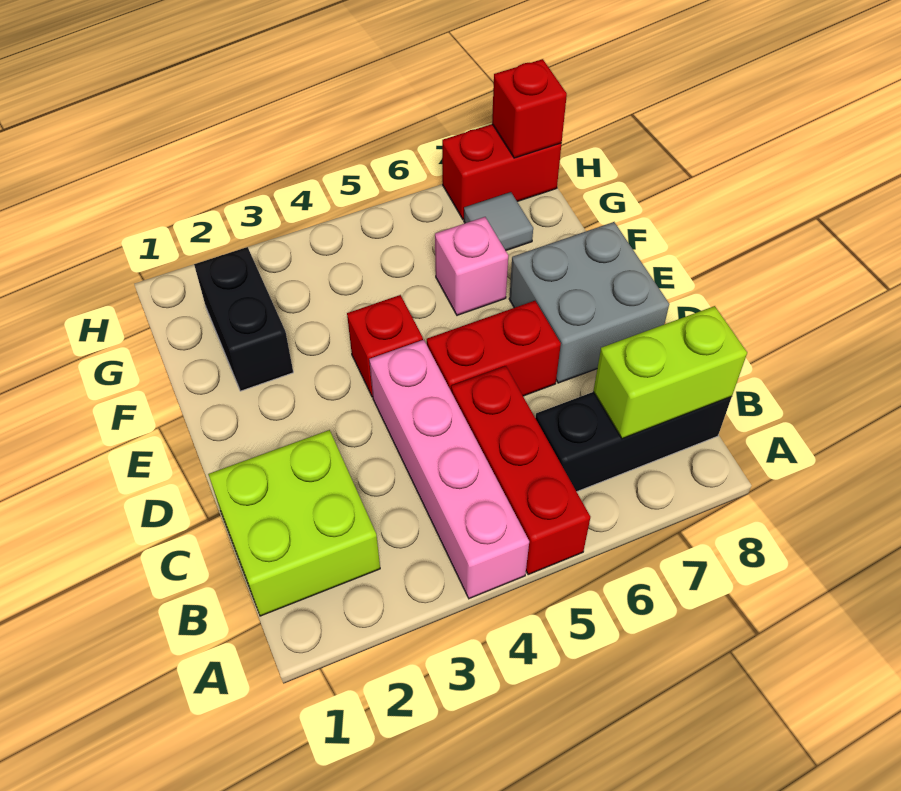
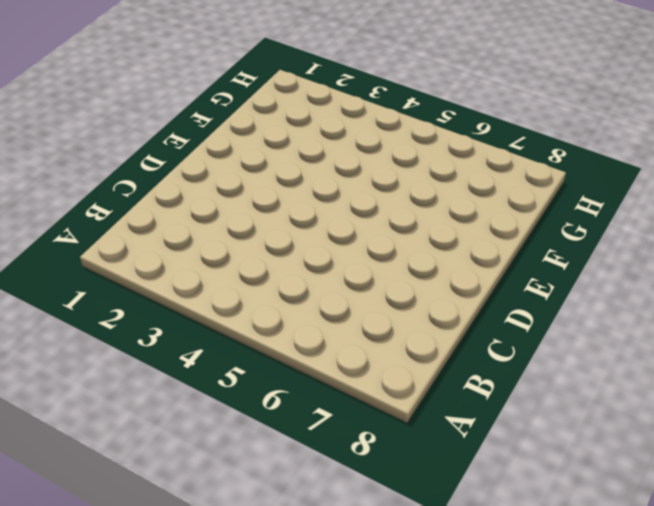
none -> pink brick A4:D4 level 1
none -> red brick A5:C5 level 1
none -> lime brick B1:C2 level 1

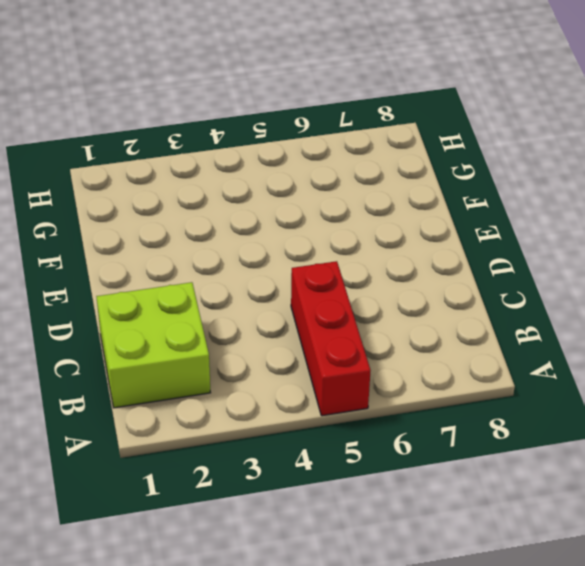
none -> pink brick A4:D4 level 1
none -> black brick B6:B8 level 1
none -> red brick D5:D6 level 1

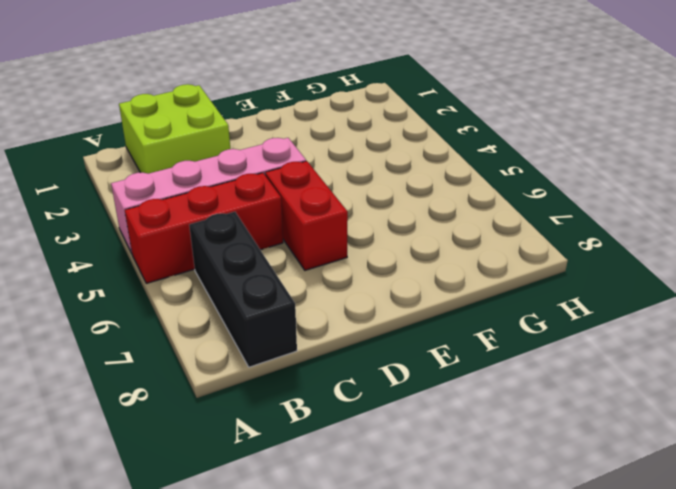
none -> grey brick D7:E8 level 1
none -> red brick E4 level 1
none -> black brick F2:G2 level 1

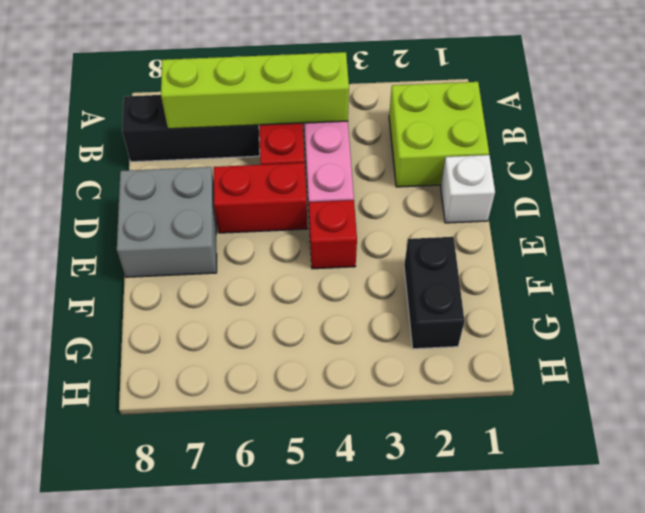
lime brick B4:B7 level 2 -> lime brick B7:B8 level 2
white brick D1 level 1 -> none
none -> pink brick F6 level 1
none -> grey tile G7 level 1
none -> red brick H7:H8 level 1

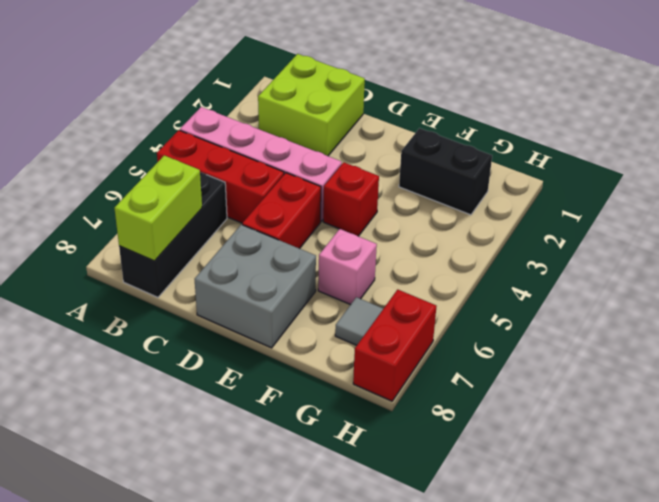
none -> red brick H8 level 2

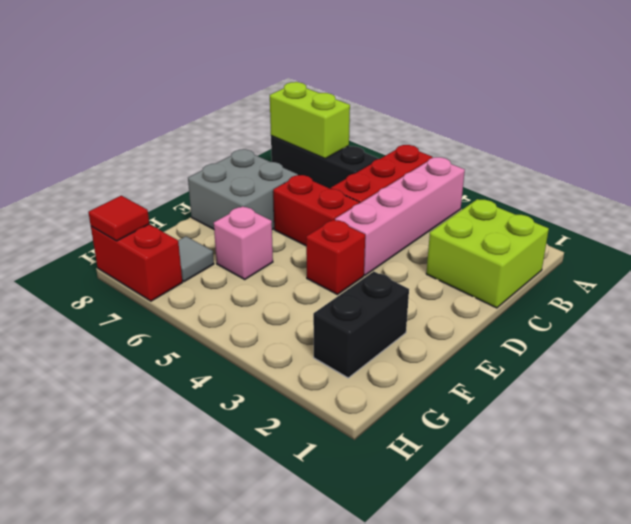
red tile H8 level 2 -> red brick H8 level 2

